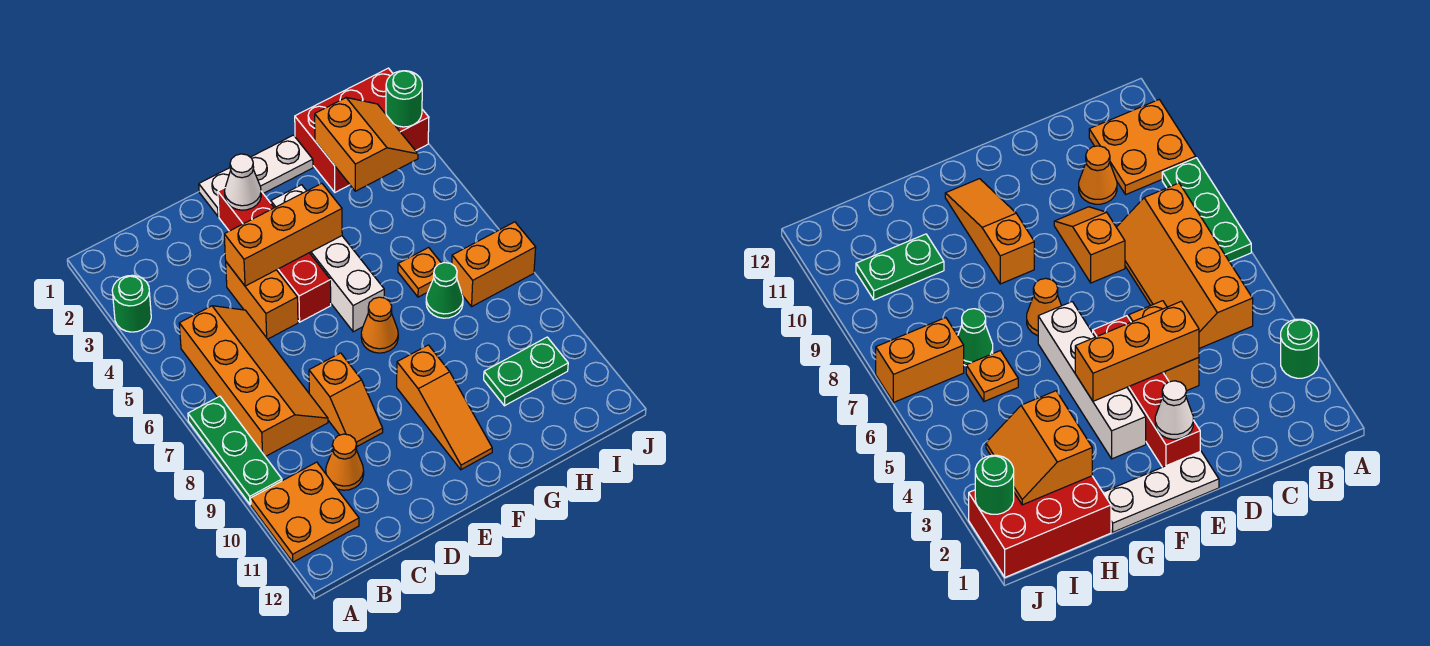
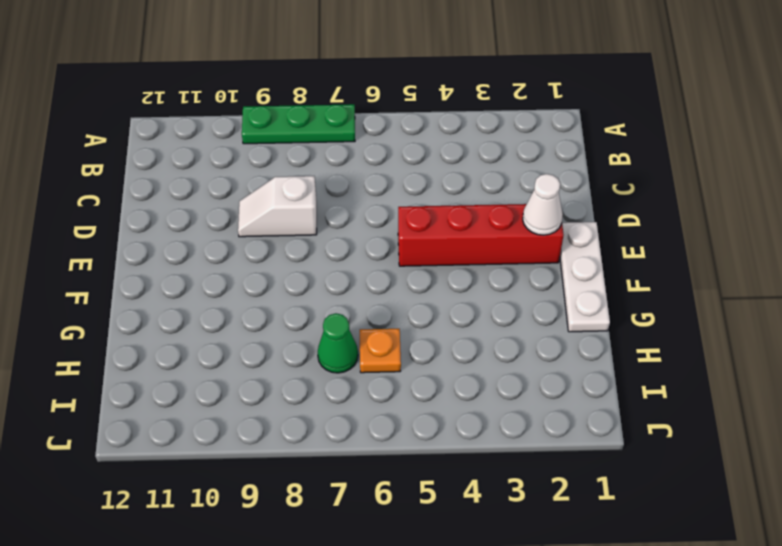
white slope D8:D9 level 1 top 8 -> orange slope D8:D9 level 1 top 8
none -> green round brick A3 level 1
none -> orange plate A10:B11 level 1
none -> orange slope B5:C8 level 1 top B

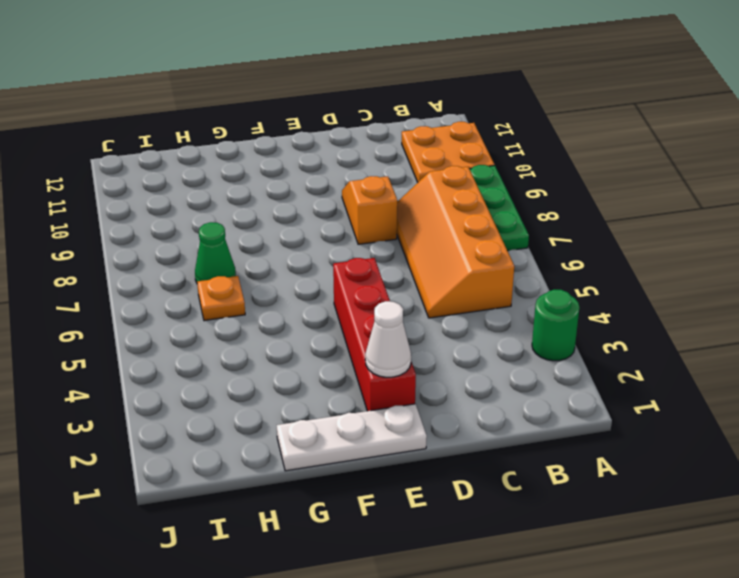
none -> orange cone C10 level 1
none -> orange brick D4:D5 level 1
none -> white brick F3:F6 level 1

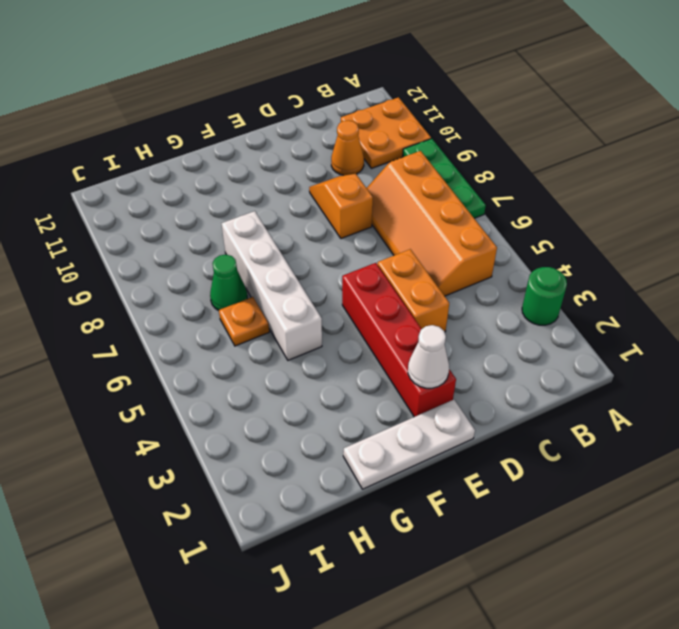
white brick G5:G8 level 1 -> white brick F3:F6 level 1
none -> orange cone F7 level 1
none -> orange slope F9:F11 level 1 top 9
none -> red brick H1:J2 level 1

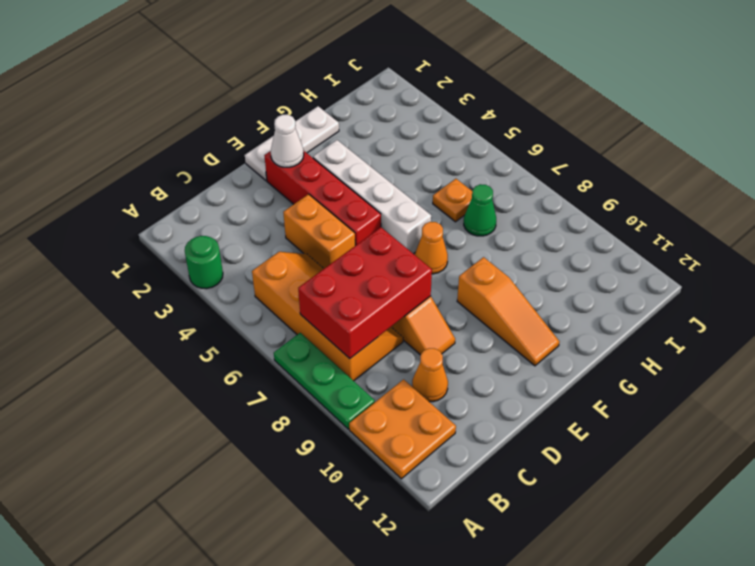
red brick B7:D8 level 2 -> red brick H1:J2 level 1
none -> green plate H10:I10 level 1
none -> orange brick I7:J7 level 1
none -> orange brick D4:F4 level 2

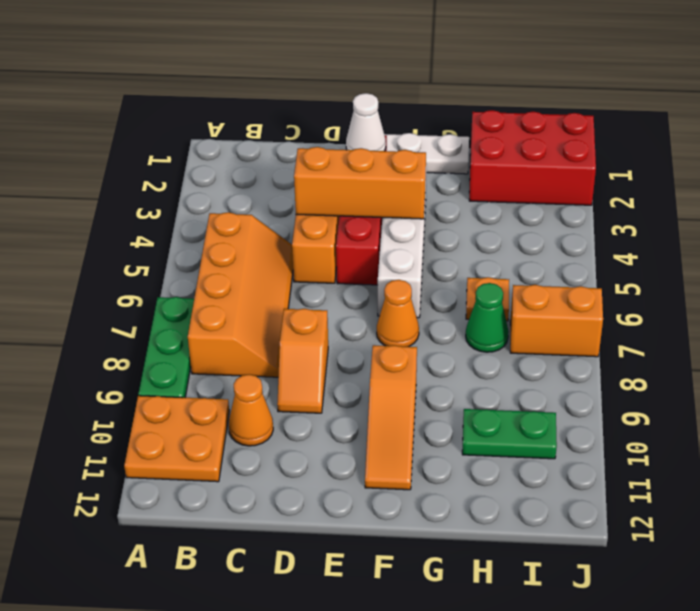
none -> green round brick A3 level 1
none -> orange slope H2:I3 level 2 top H
none -> green round brick J2 level 2

